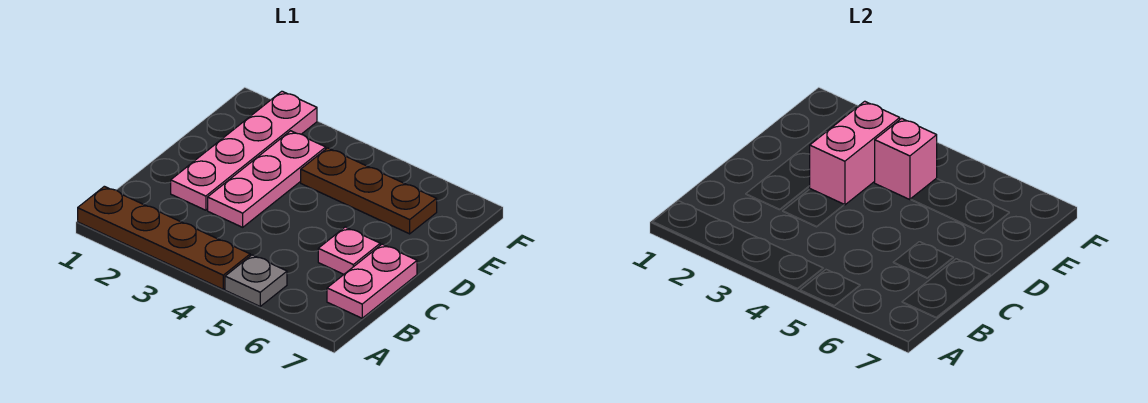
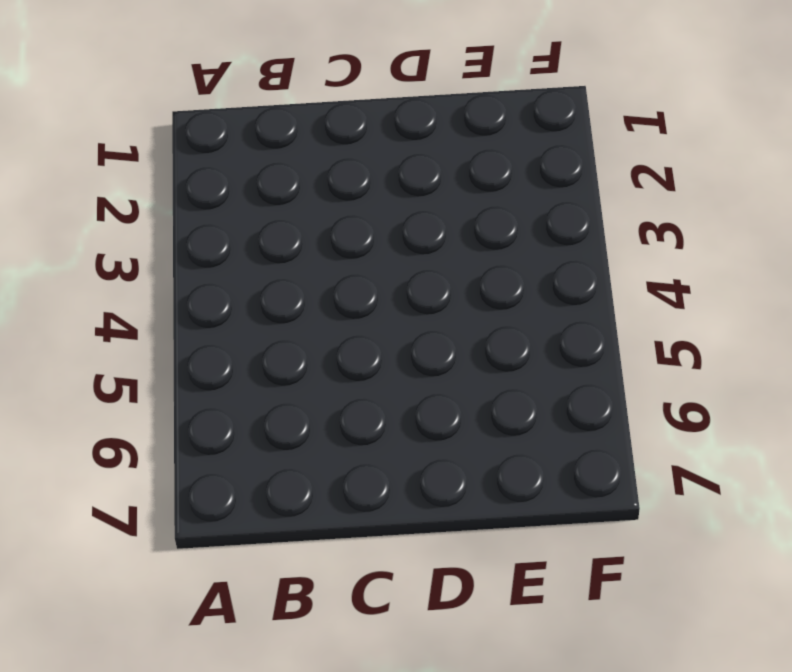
none -> brown plate A1:A4 level 1
none -> grey plate A5 level 1

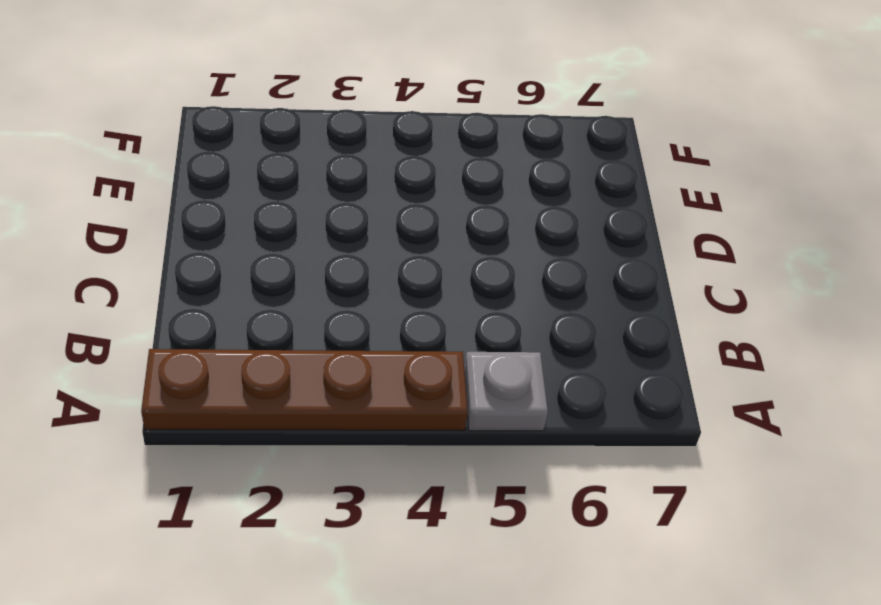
none -> pink plate B7:C7 level 1
none -> pink plate C2:F2 level 1

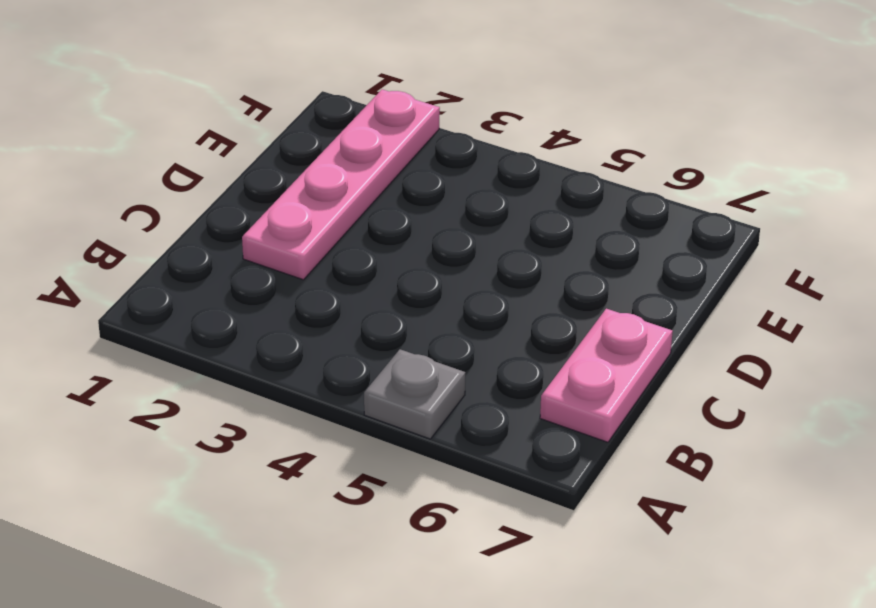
none -> brown plate A1:A4 level 1
none -> pink plate C3:E3 level 1

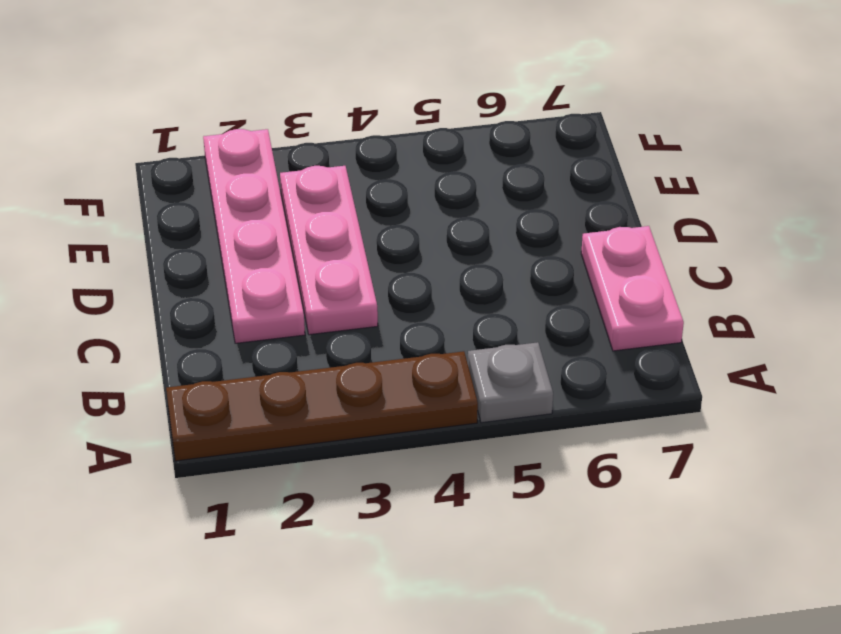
none -> pink plate C6 level 1
none -> brown plate E4:E6 level 1

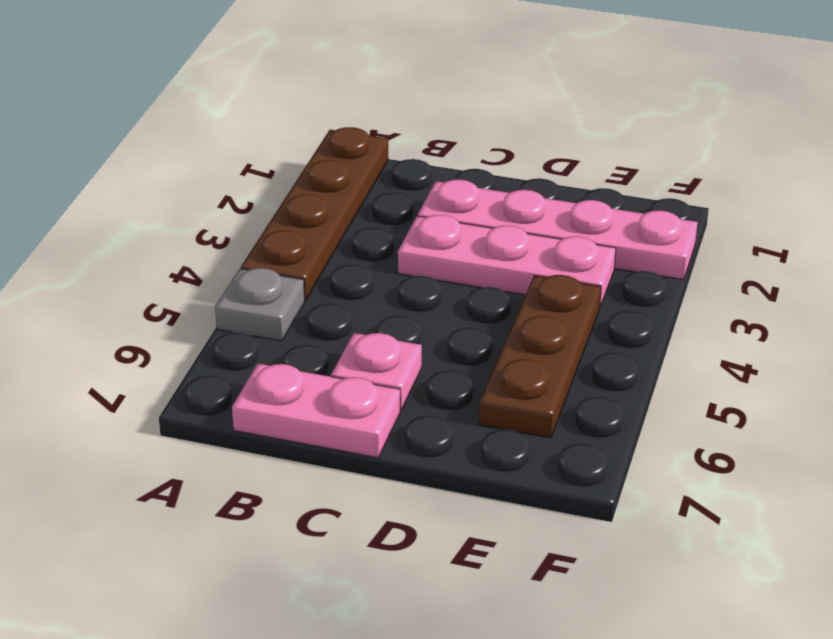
none -> pink brick D3:E3 level 2
none -> pink brick E4 level 2

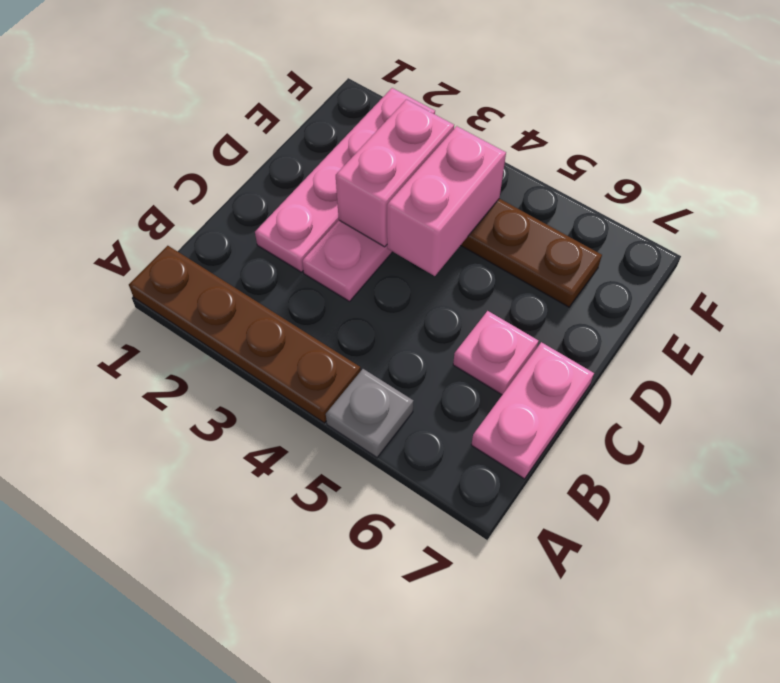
pink brick D4:E4 level 2 -> pink brick E4 level 2

